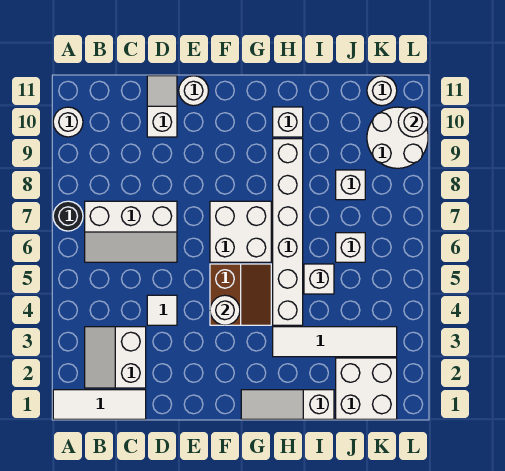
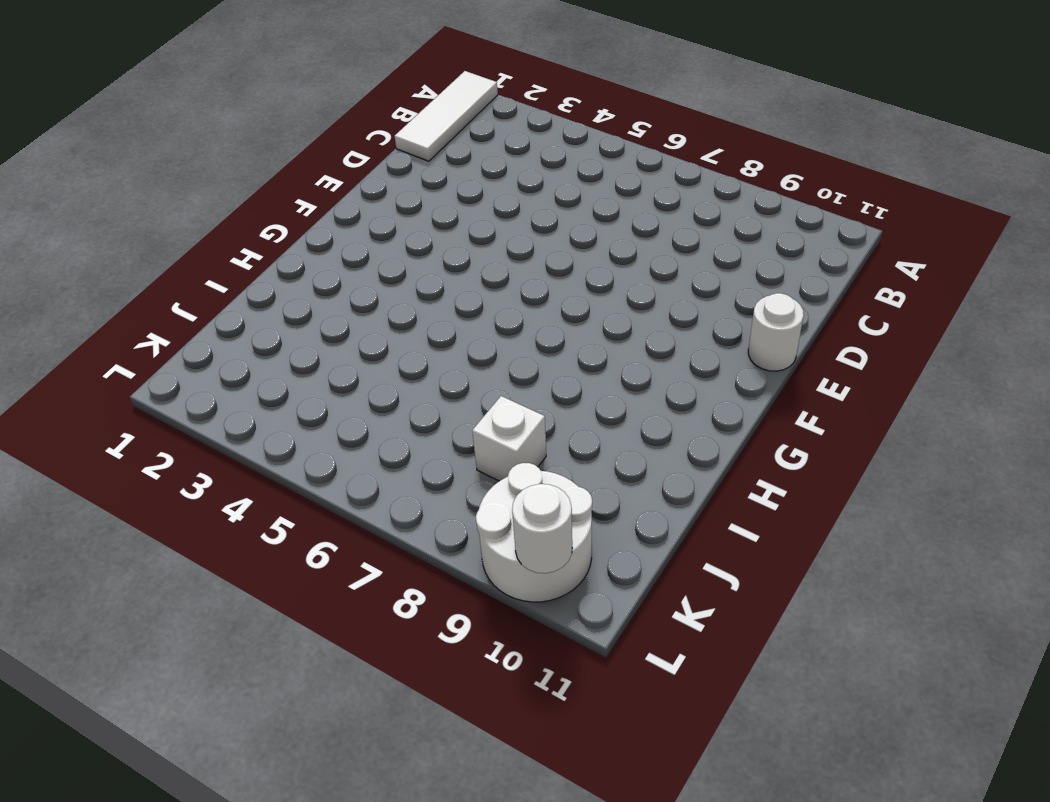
none -> black round brick A7 level 1
none -> white round brick A10 level 1
none -> white slope B2:C3 level 1 top C

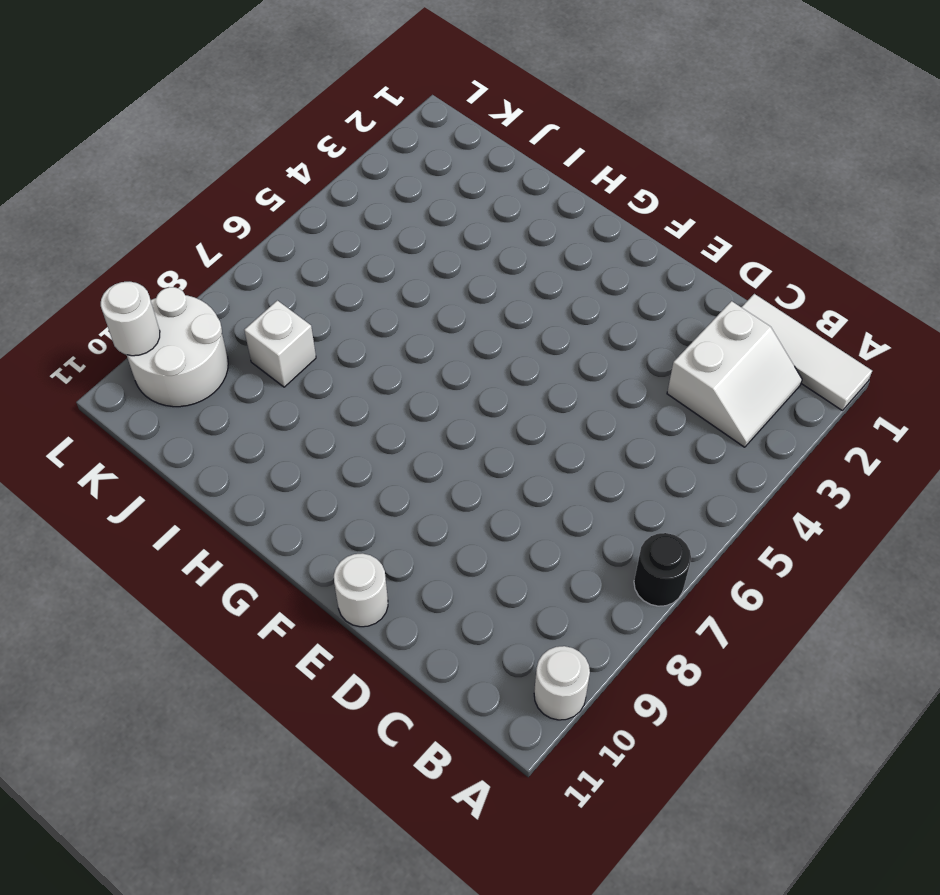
none -> white slope B6:D7 level 1 top 7
none -> white tile D4 level 1
none -> white slope D10:D11 level 1 top 10

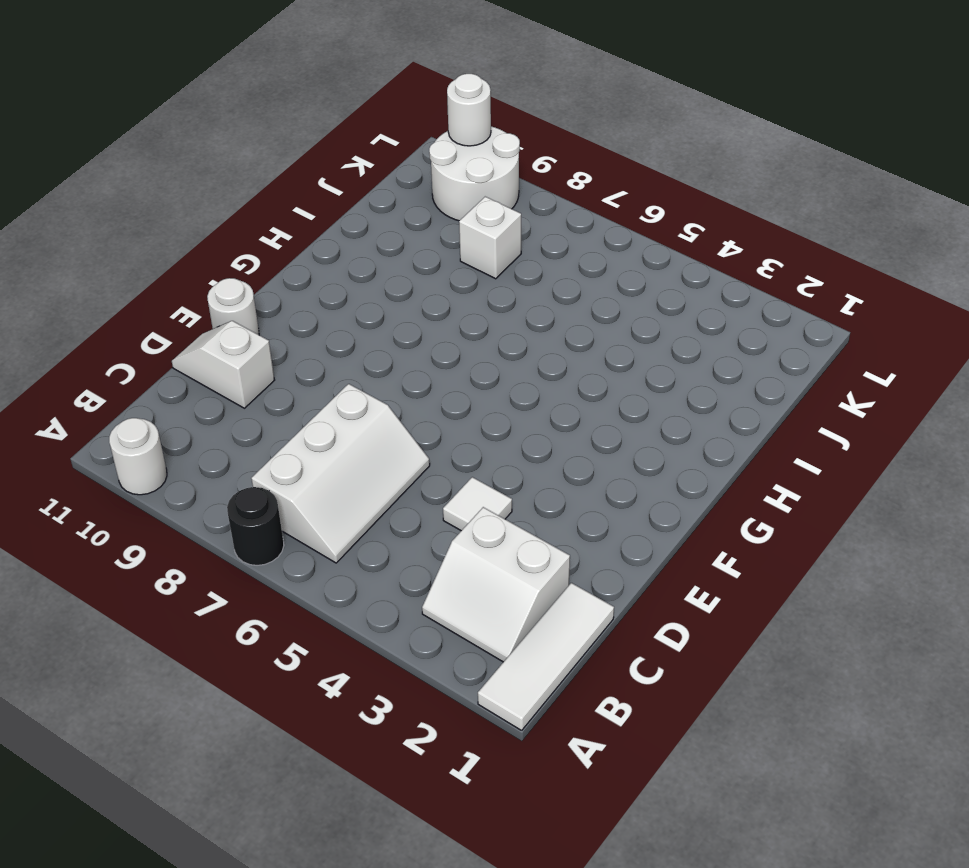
none -> brown slope F4:G5 level 1 top F
none -> white brick F6:G7 level 1
none -> white slope G1:I1 level 1 top I

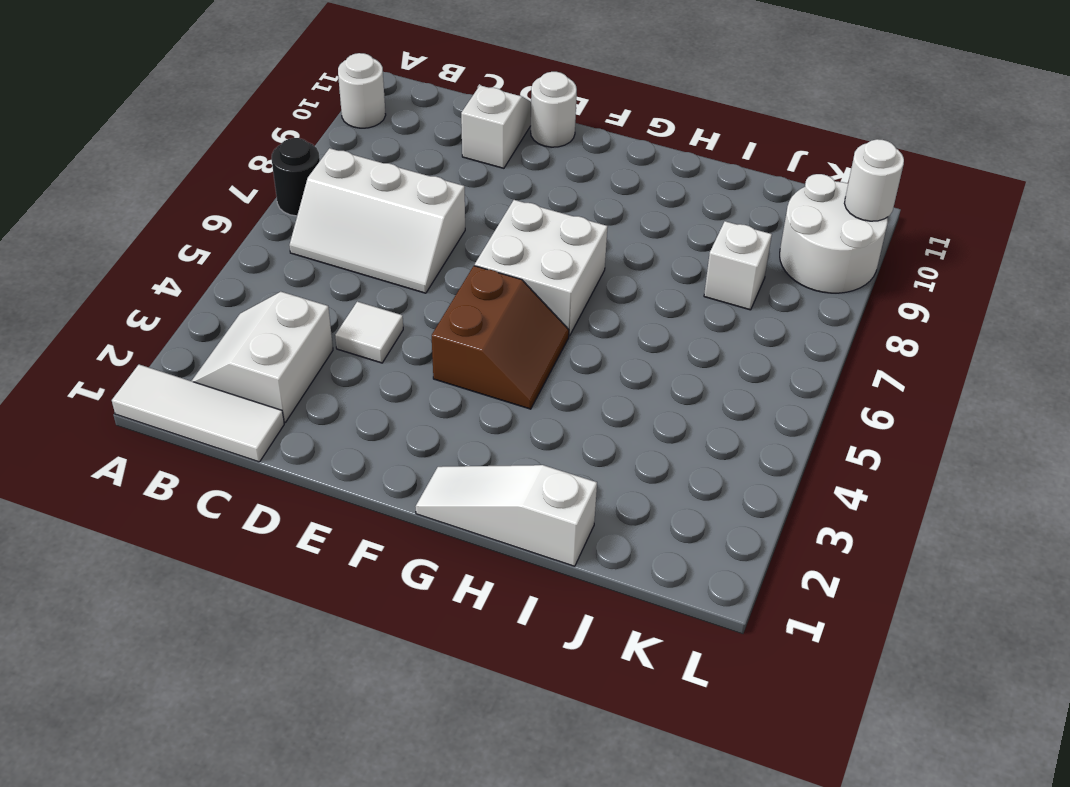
none -> white tile H3:K3 level 1
none -> white brick H4:H9 level 1
none -> white brick H10 level 1

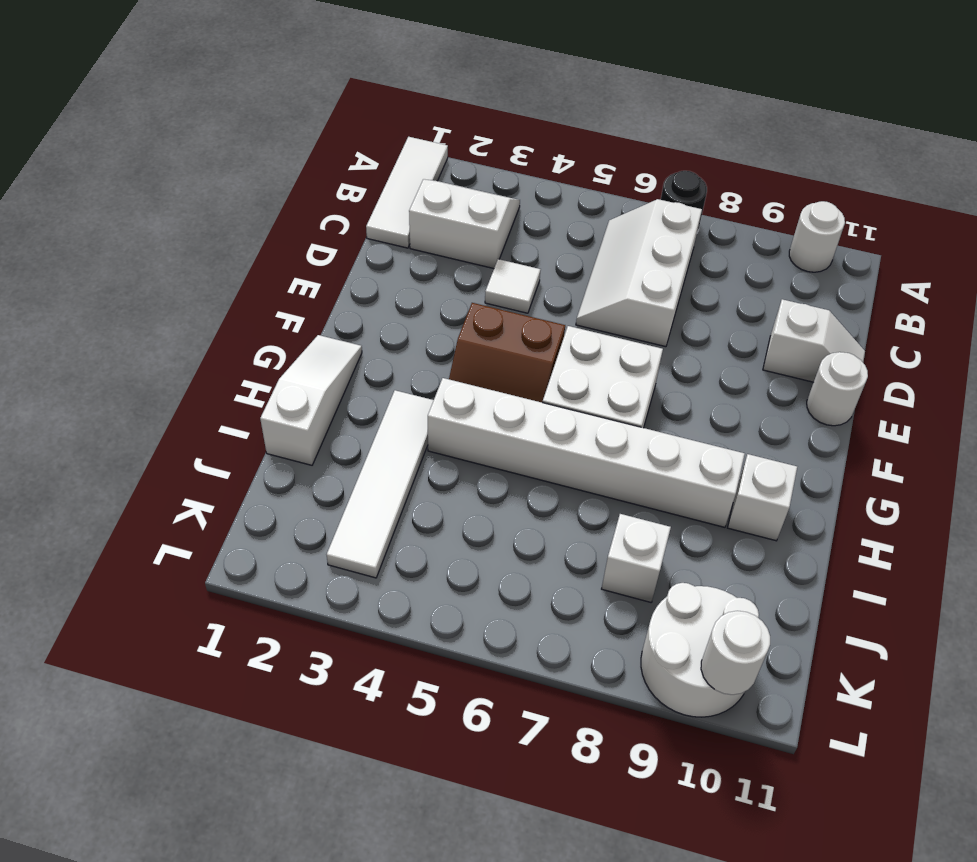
none -> white brick I5 level 1
none -> white brick J1:K2 level 1
none -> white brick J6 level 1

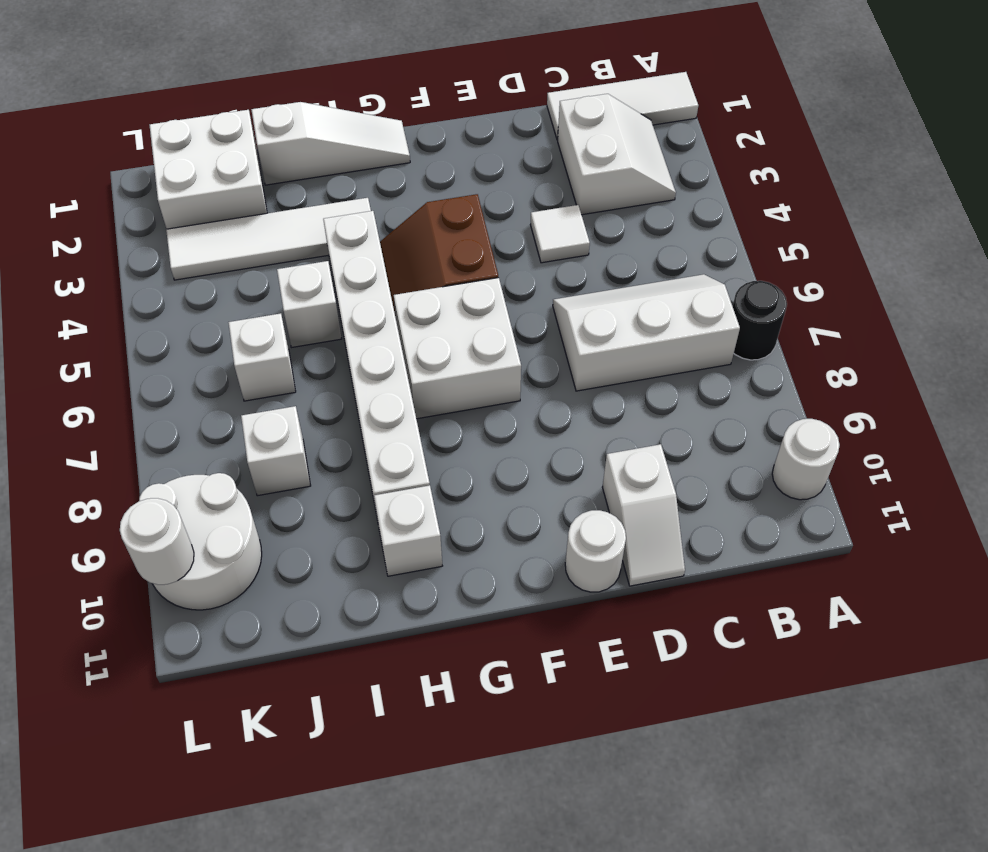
none -> white round brick K11 level 1
none -> white round brick F4 level 2

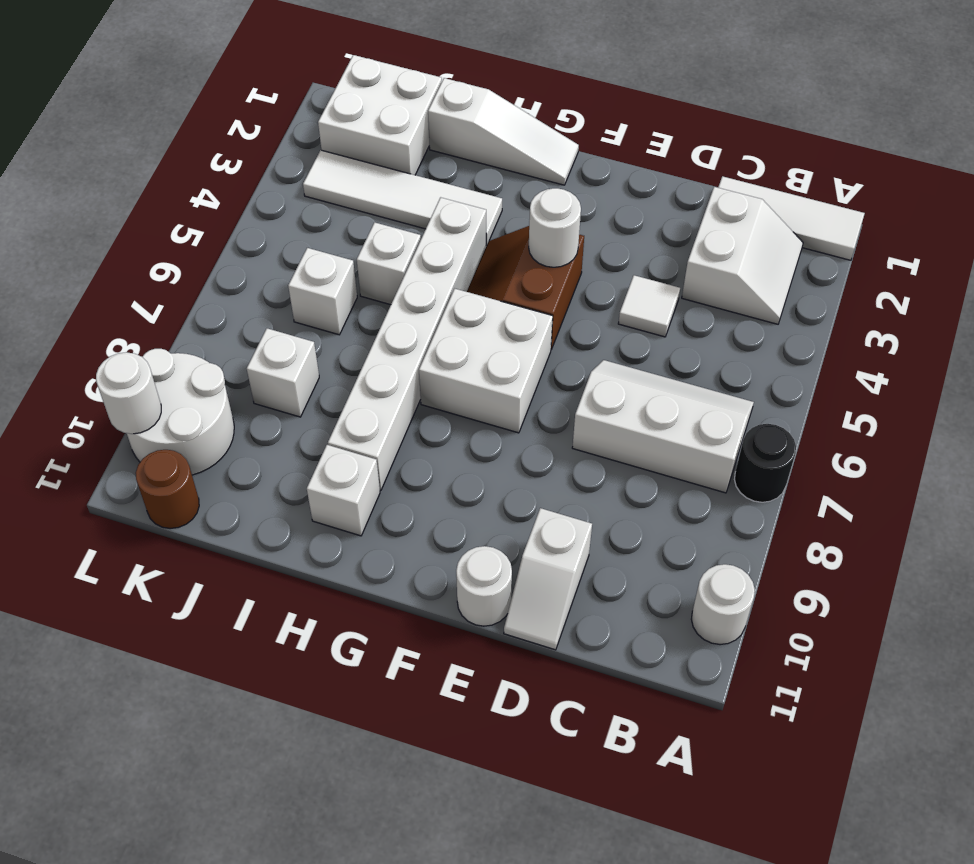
brown round brick K11 level 1 -> white round brick K11 level 1

